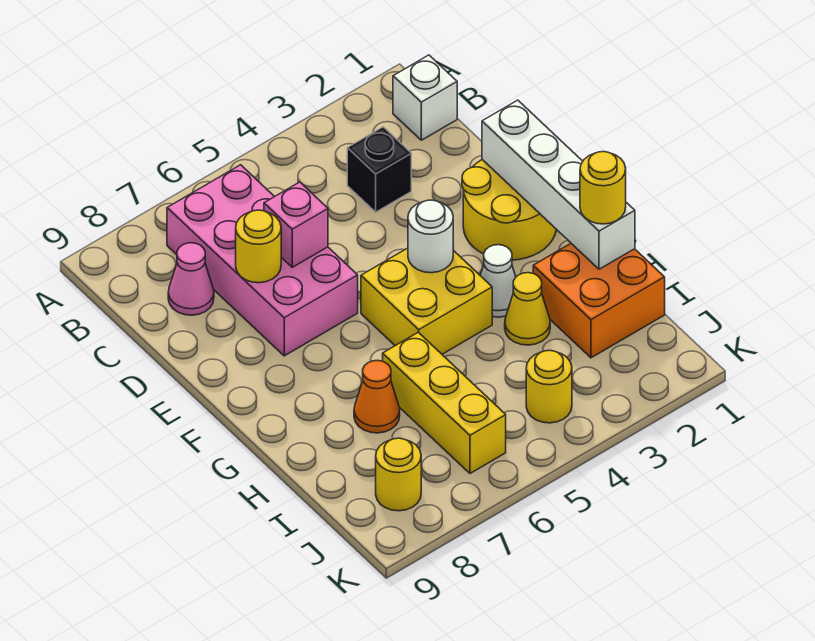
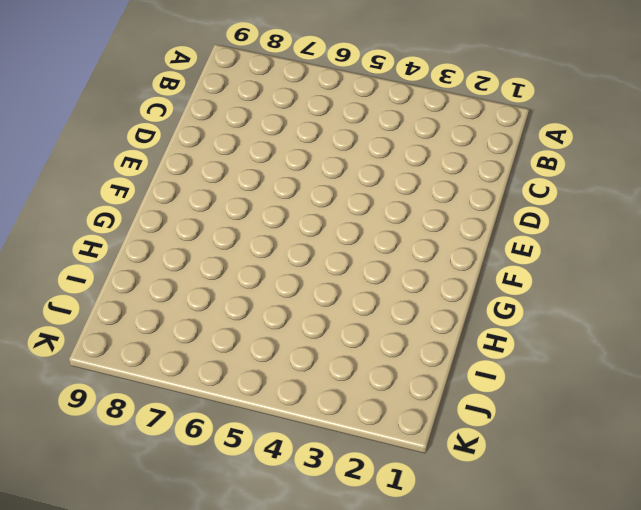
none -> white brick B1 level 1
none -> pink brick B6:E7 level 1
none -> black brick C3 level 1

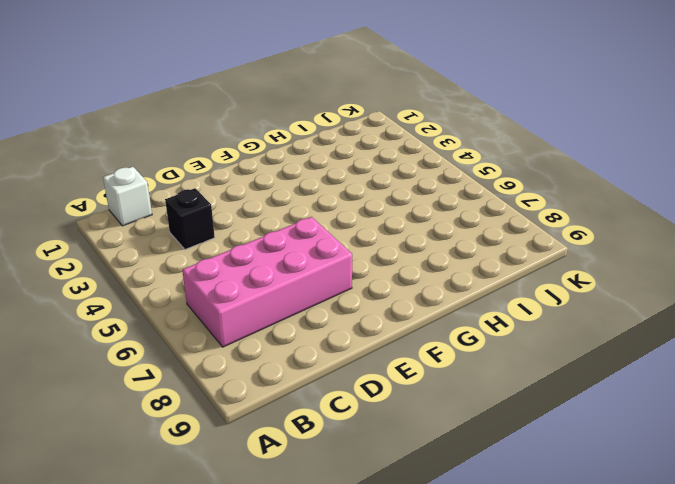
none -> pink cone C8 level 1
none -> yellow round brick E1:F2 level 1
none -> yellow brick F4:G5 level 1

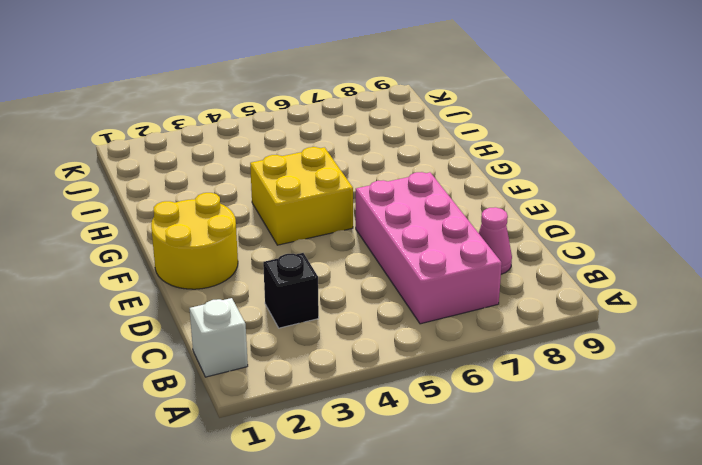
none -> white cone G3 level 1
none -> orange brick H1:I2 level 1
none -> yellow cone H3 level 1

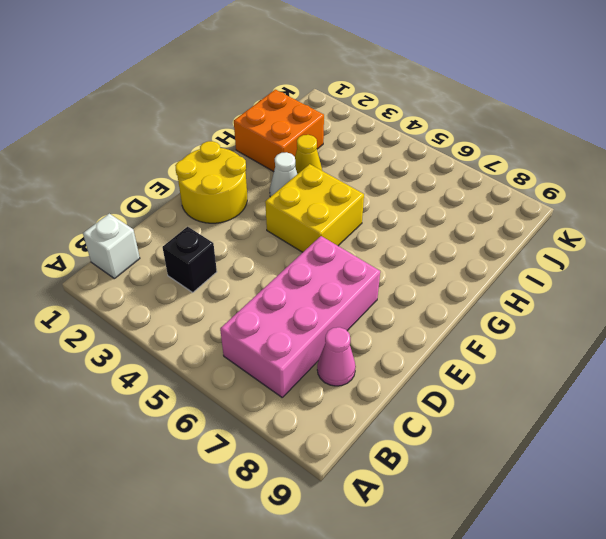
none -> yellow brick H6:J6 level 1
none -> orange cone H7 level 1
none -> yellow round brick J4 level 1

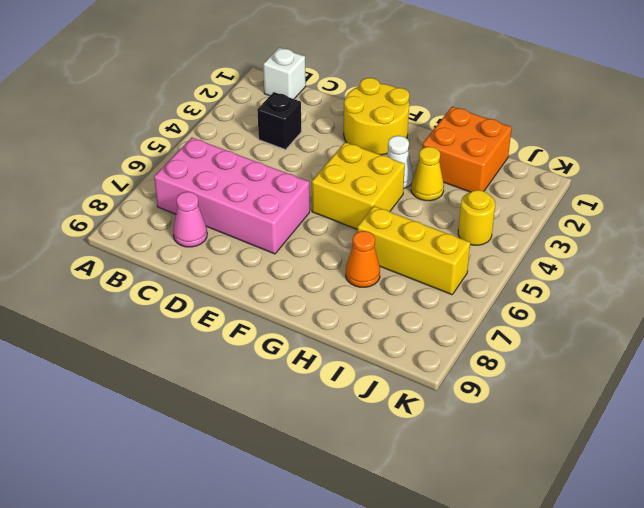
none -> yellow round brick J8 level 1
none -> pink brick D6 level 2
none -> yellow round brick D7 level 2

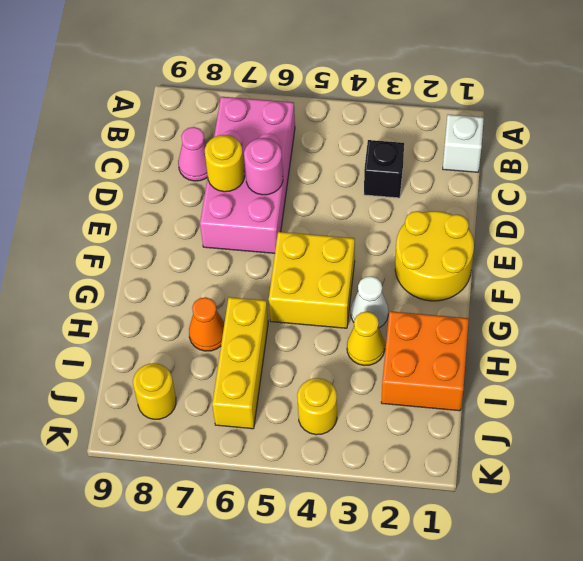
pink round brick D6 level 2 -> pink brick D6 level 2
none -> white brick E1:H1 level 2
none -> white round brick F4 level 2
none -> yellow round brick H1 level 3

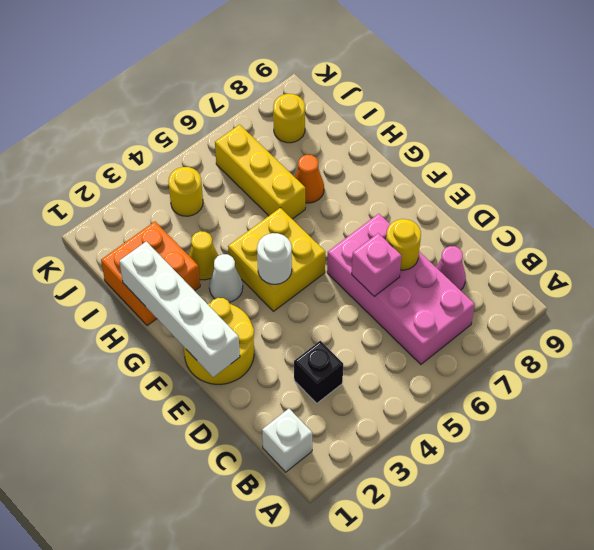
none -> yellow round brick H1 level 3

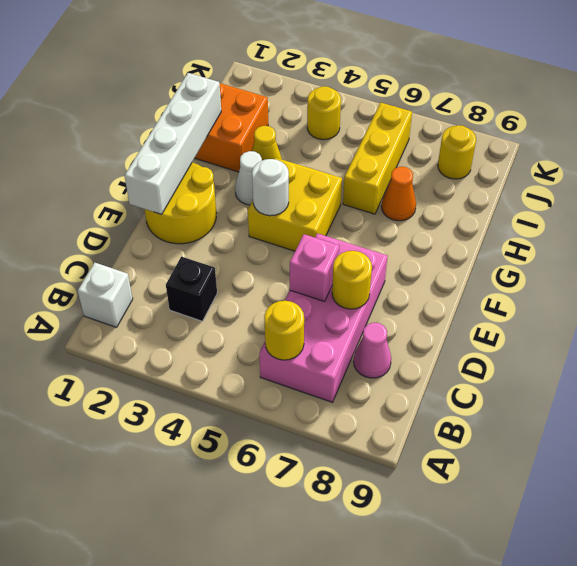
yellow round brick B6 level 2 -> yellow round brick H1 level 3

